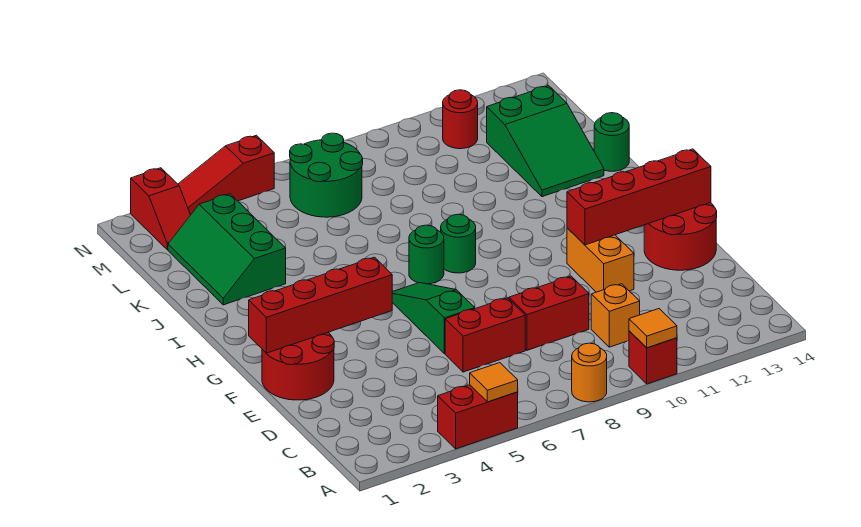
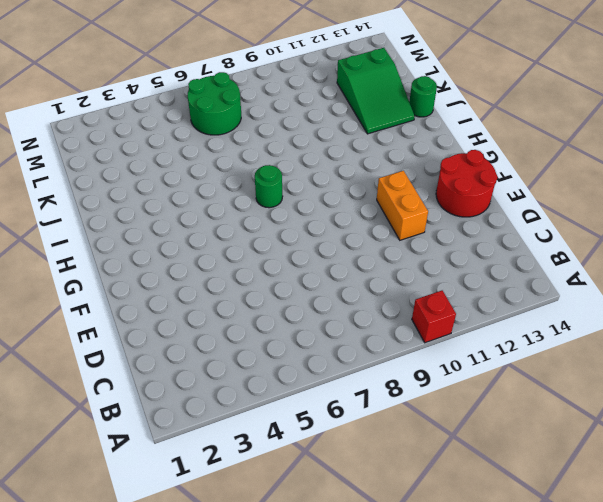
none -> red brick A4:A5 level 1
none -> orange round brick A8 level 1
none -> orange brick C10 level 1

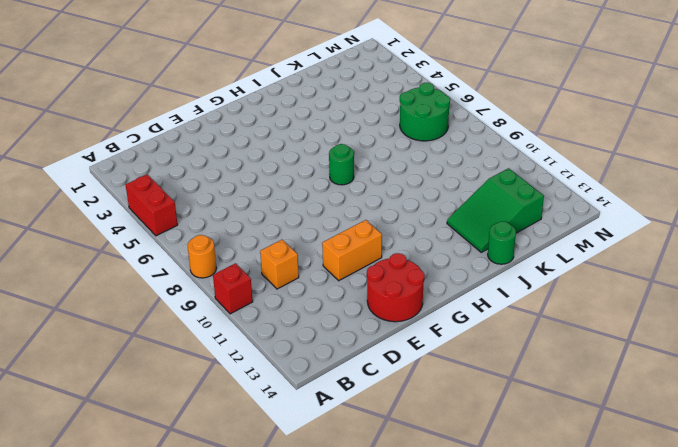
none -> red brick D6:D7 level 1
none -> red brick D8:D9 level 1
none -> red round brick E1:F2 level 1

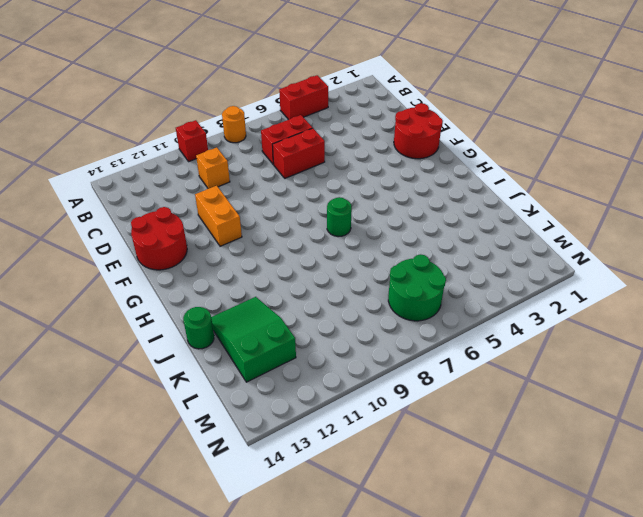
red brick C6:C7 level 1 -> red brick D8:D9 level 1
none -> green slope E6:G6 level 1 top E
none -> green round brick H8 level 1
none -> green slope J2:L3 level 1 top 3

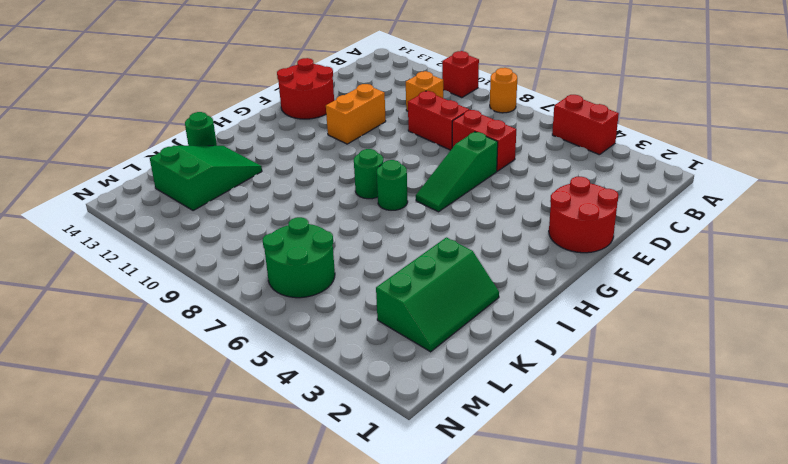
none -> red slope M2:N2 level 1 top N
none -> red round brick M11 level 1
none -> red slope N3:N5 level 1 top 5

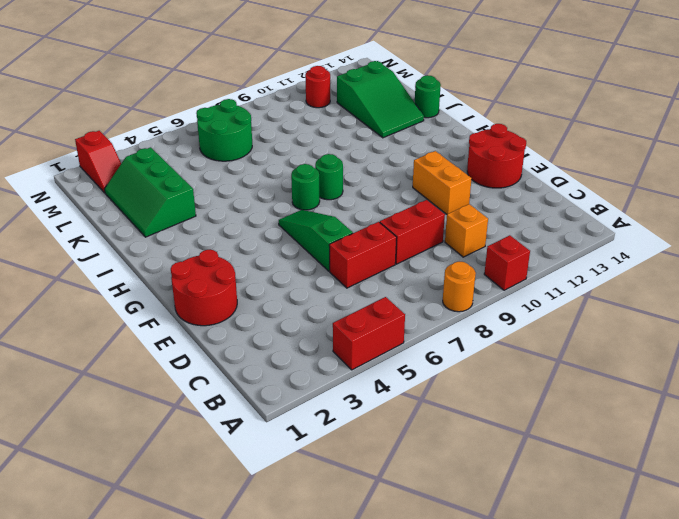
none -> red slope N3:N5 level 1 top 5
none -> orange tile A5 level 2
none -> orange tile A10 level 2

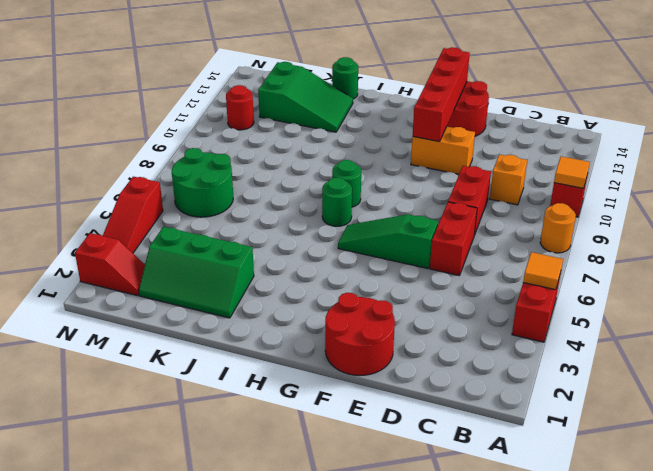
none -> red brick F1:F4 level 2

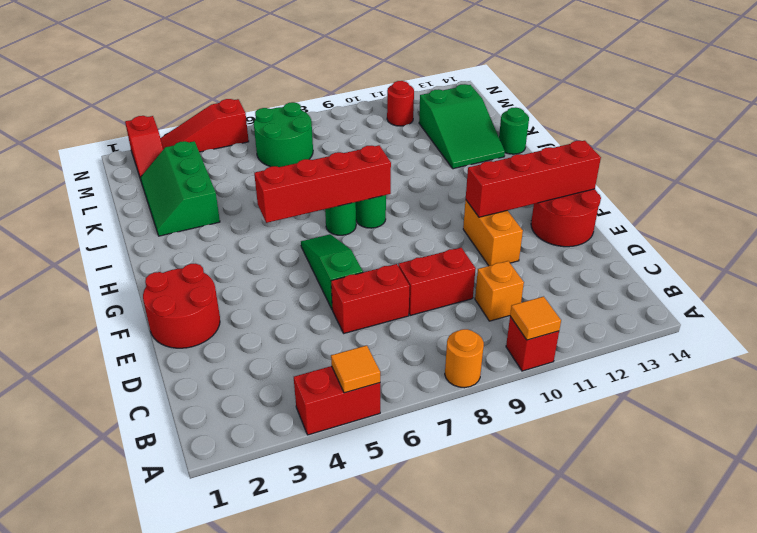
red brick H5:H8 level 2 -> red brick F1:F4 level 2

